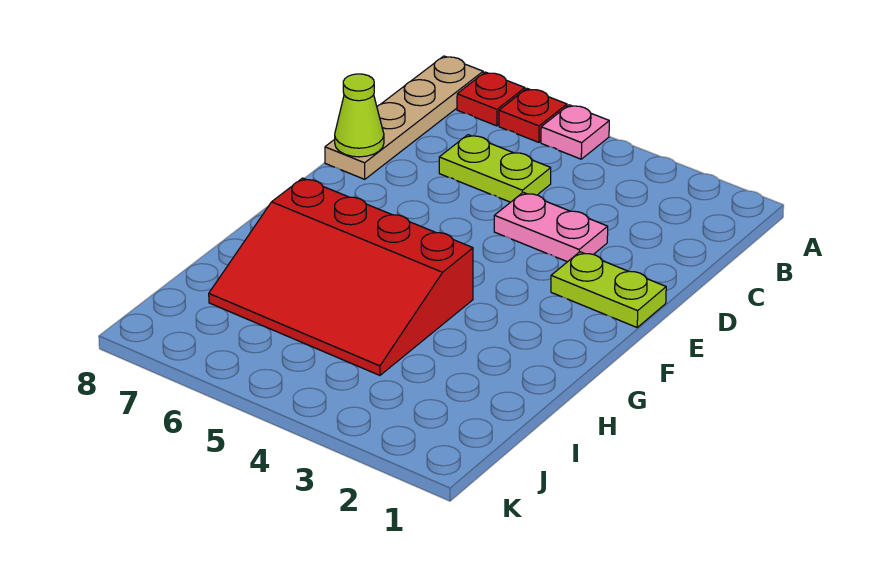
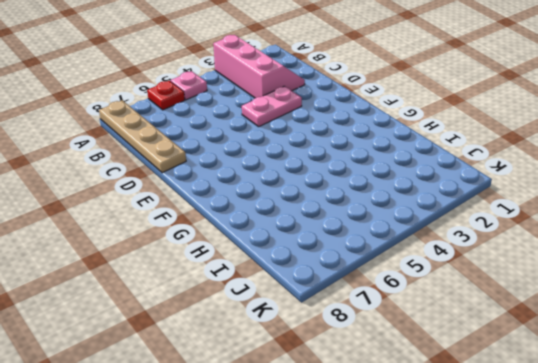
pink slope A2:C3 level 1 top 3 -> none
none -> red plate A7 level 1
none -> lime plate C5:C6 level 1

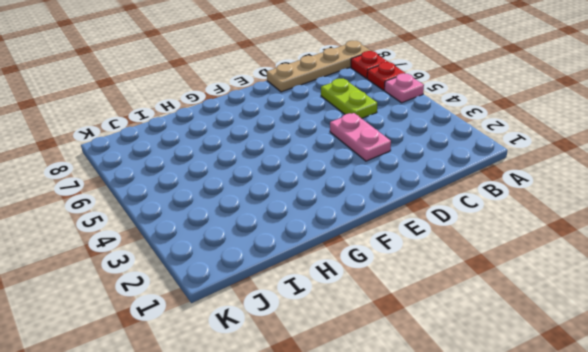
none -> lime plate E1:E2 level 1
none -> red slope G4:I7 level 1 top G

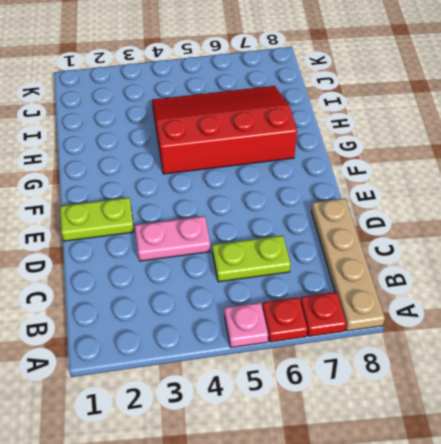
none -> lime cone D8 level 2

